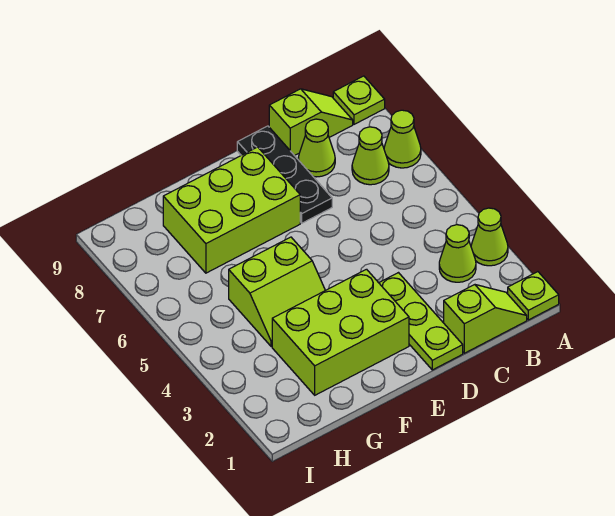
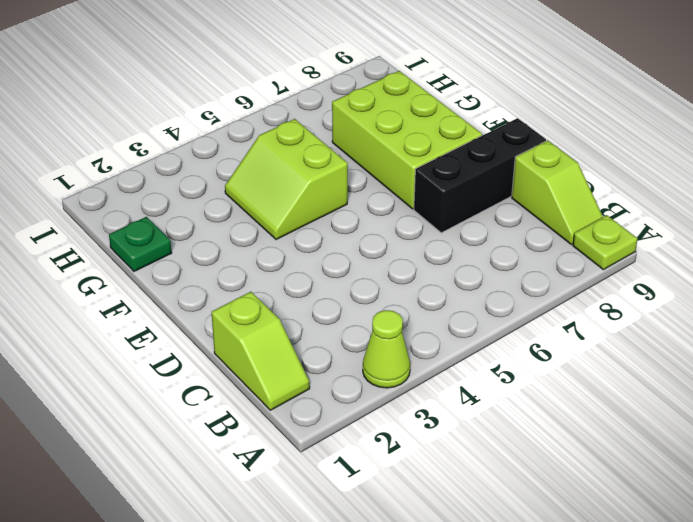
black brick D7:D9 level 1 -> black plate D7:D9 level 1
green plate G1 level 1 -> none
none -> lime plate A1 level 1
none -> lime cone A7 level 1
none -> lime cone B3 level 1

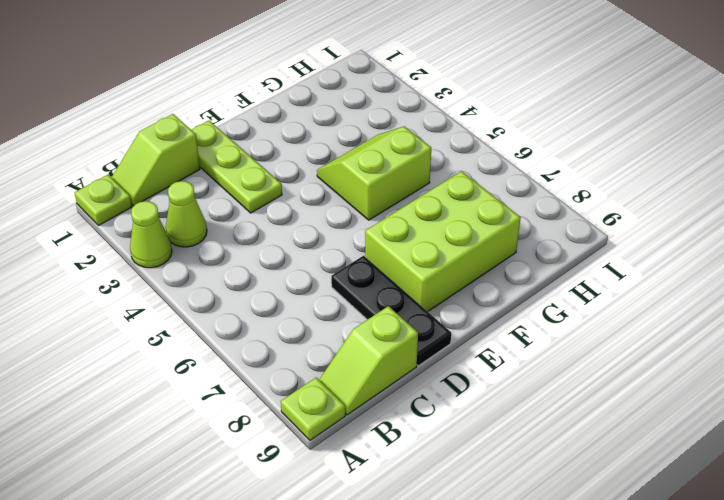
none -> lime cone A7 level 1
none -> lime cone B7 level 1
none -> lime cone C8 level 1

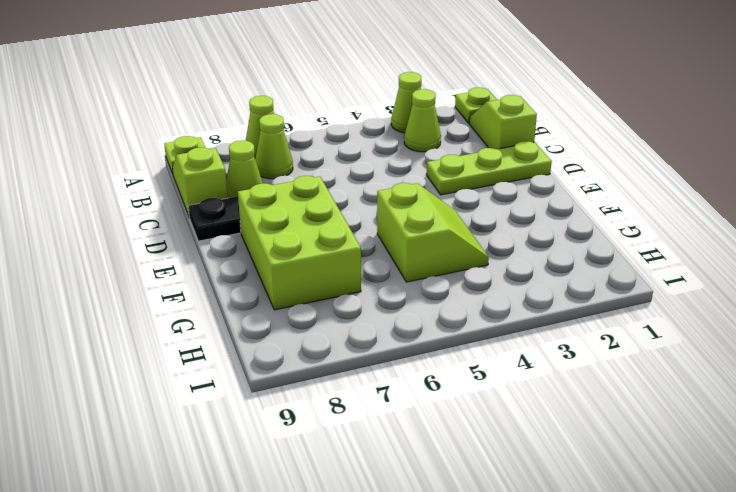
none -> lime brick E2:G3 level 1

